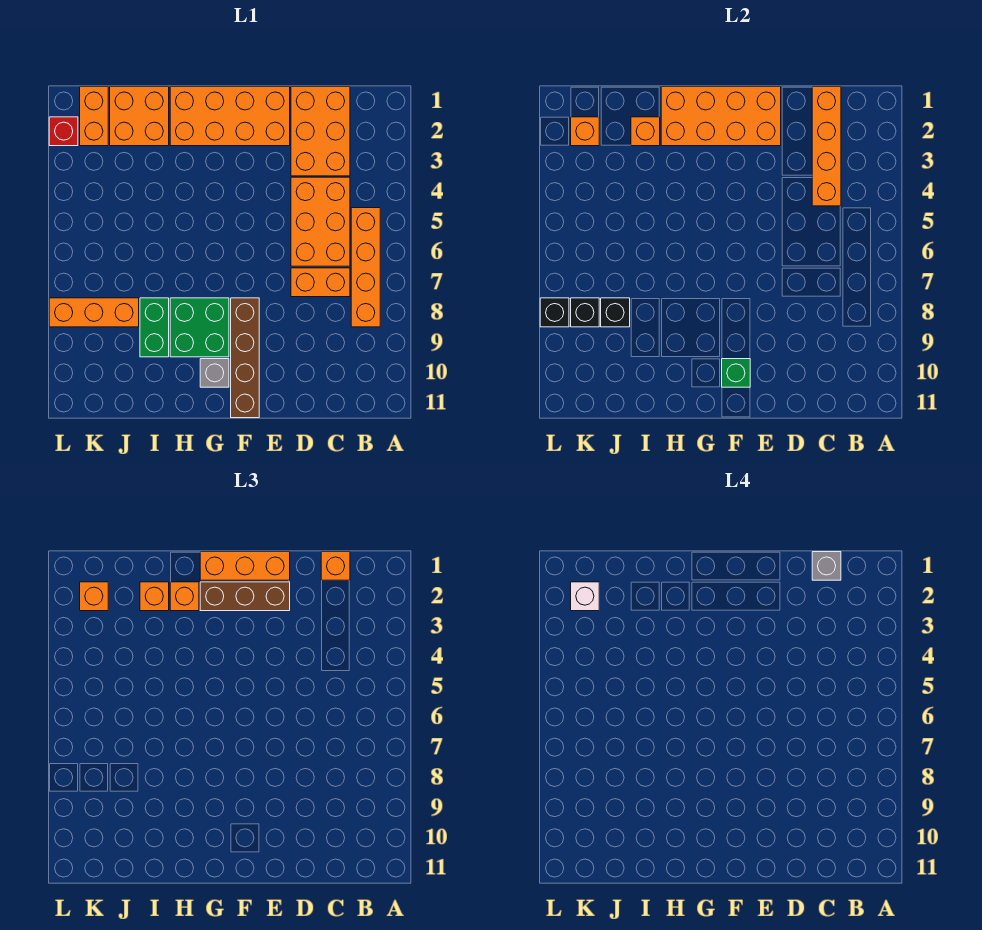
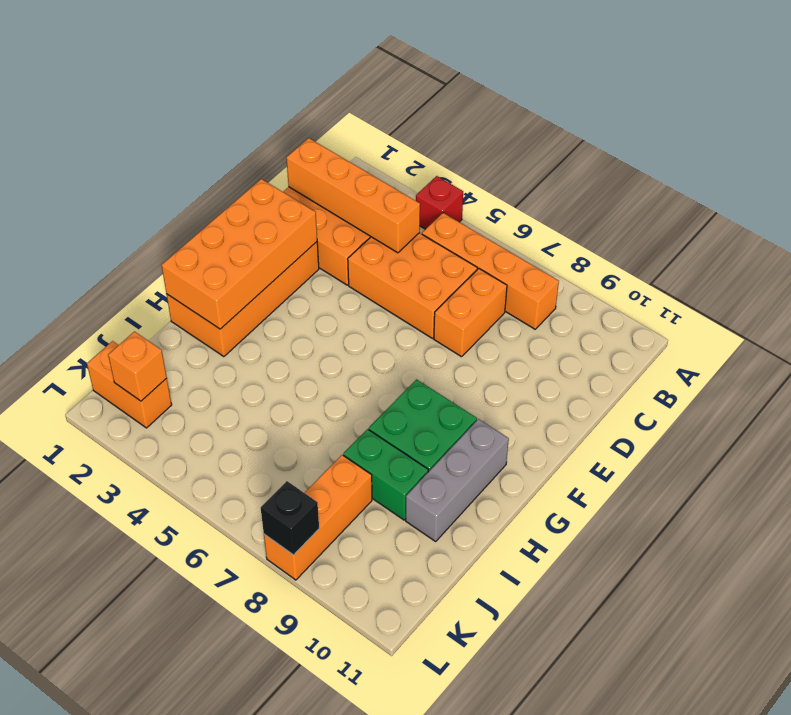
red brick A4 level 1 -> red brick L2 level 1
grey brick G10:I10 level 1 -> grey brick G10 level 1
none -> brown brick F8:F11 level 1
none -> orange brick I1:J2 level 1
none -> green brick F10 level 2

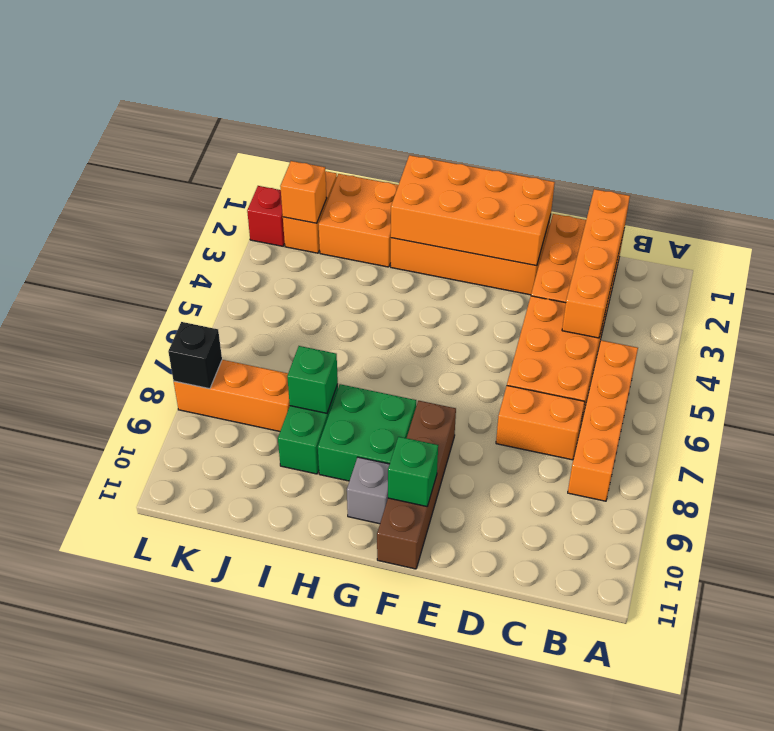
green brick I8 level 2 -> none
none -> orange brick I2 level 2
none -> black brick J8 level 2
none -> black brick K8 level 2

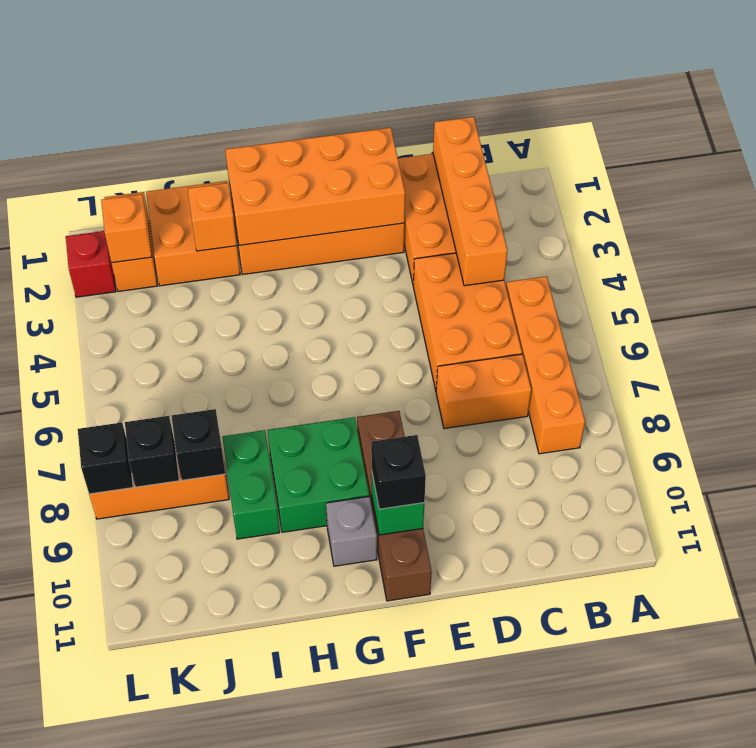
black brick F10 level 3 -> none
none -> orange brick C1 level 3
none -> orange brick E1:G1 level 3
none -> brown brick E2:G2 level 3

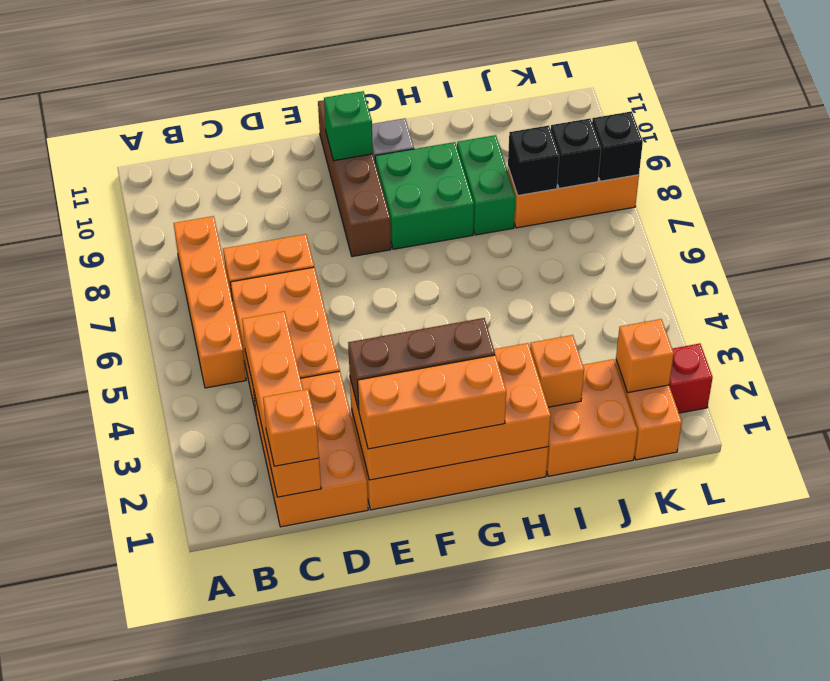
none -> orange brick H2 level 3
none -> orange brick I2 level 3
none -> orange brick K2 level 3

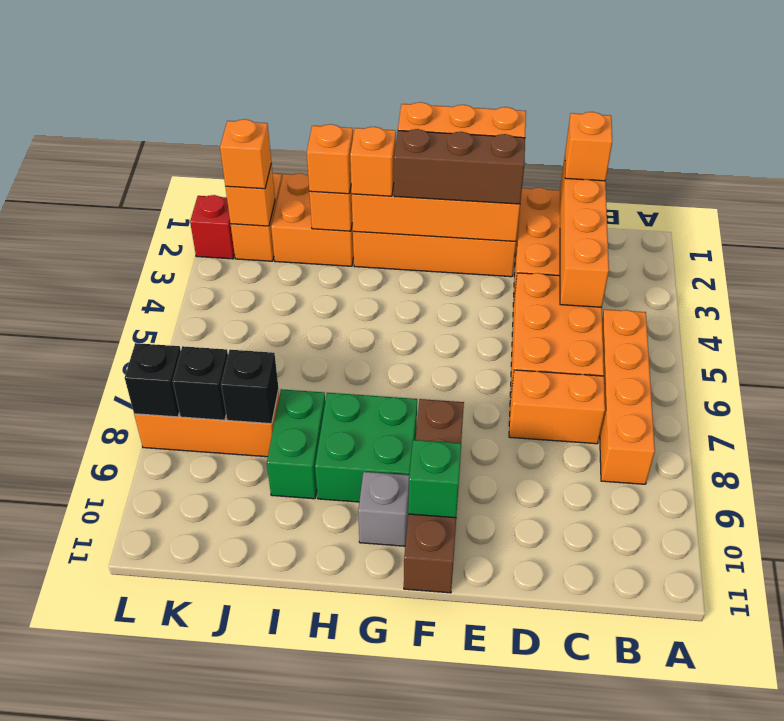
none -> grey brick C1 level 4
none -> white brick K2 level 4

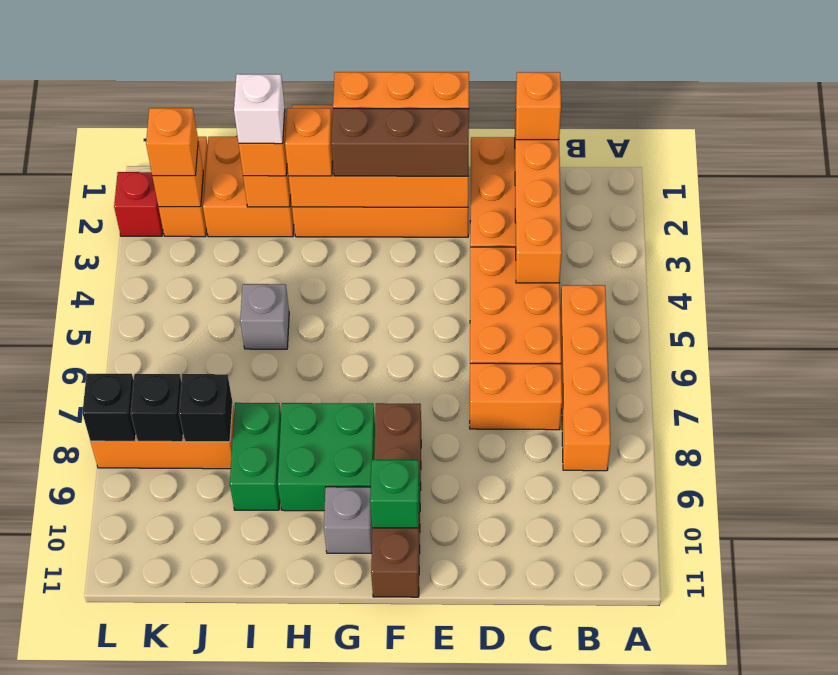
white brick I2 level 4 -> white brick K2 level 4
grey brick I5 level 1 -> grey brick C1 level 4

